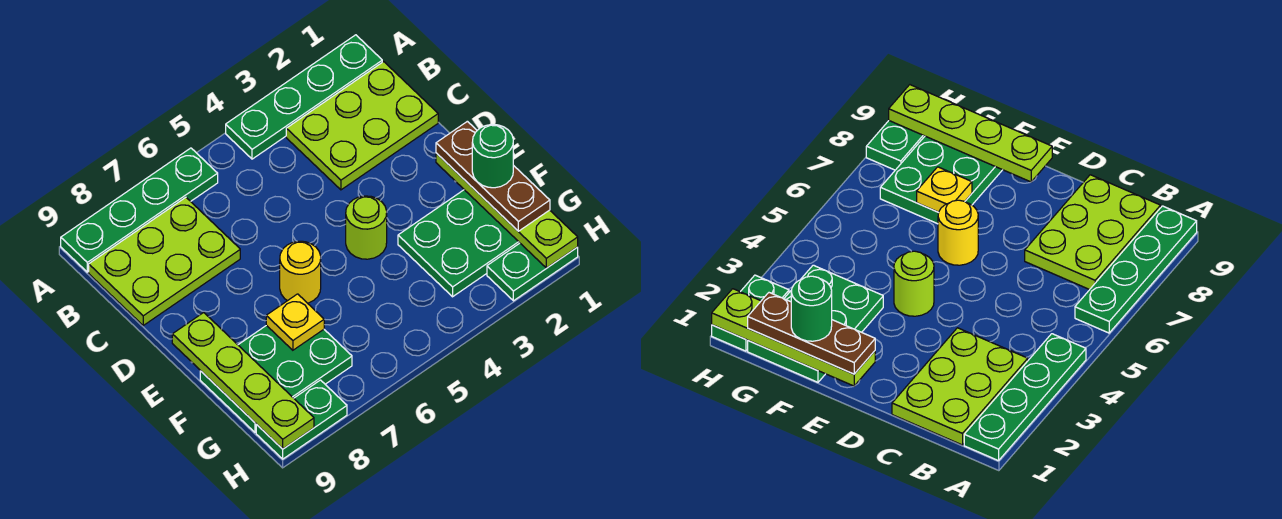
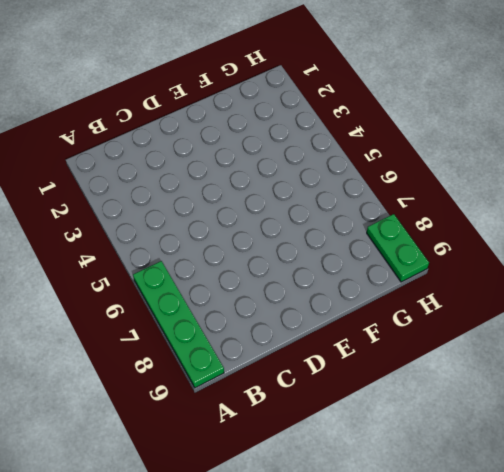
none -> green plate A1:A4 level 1
none -> lime plate B1:C3 level 1
none -> lime plate B7:C9 level 1

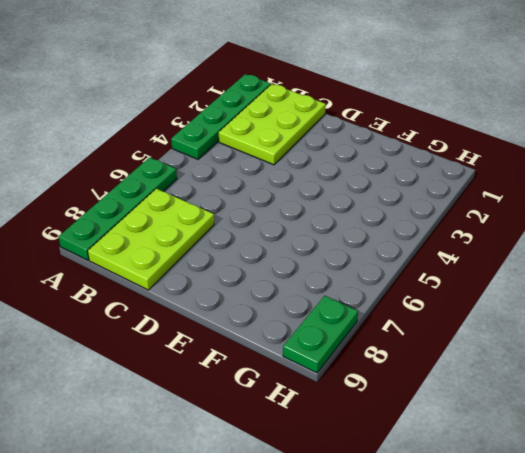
none -> lime round brick E4 level 1
none -> yellow round brick E6 level 1
none -> green plate F1:G3 level 1

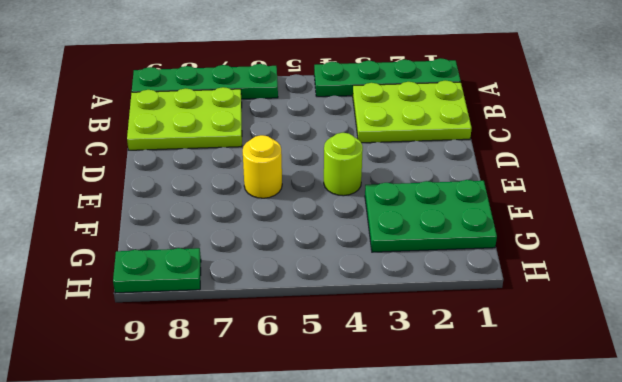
none -> green plate F7:G9 level 1
none -> green plate H1:H2 level 1
none -> lime plate E1:H1 level 2

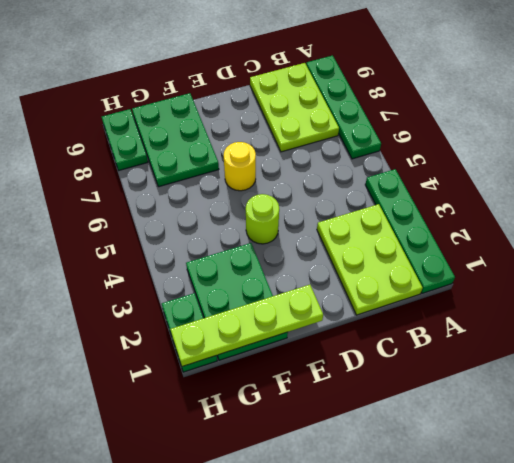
none -> lime plate E9:H9 level 2
none -> yellow plate F7 level 2
none -> brown plate E1:G1 level 3

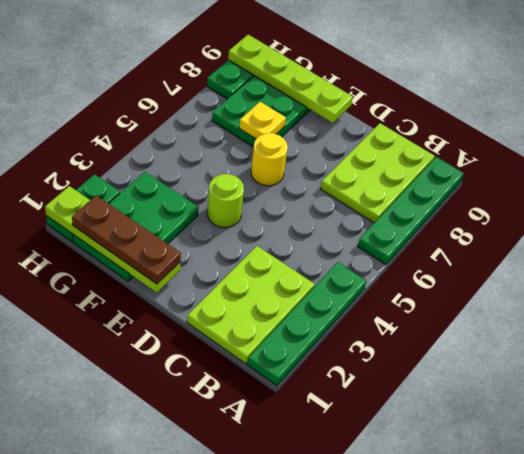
none -> green round brick F1 level 4

